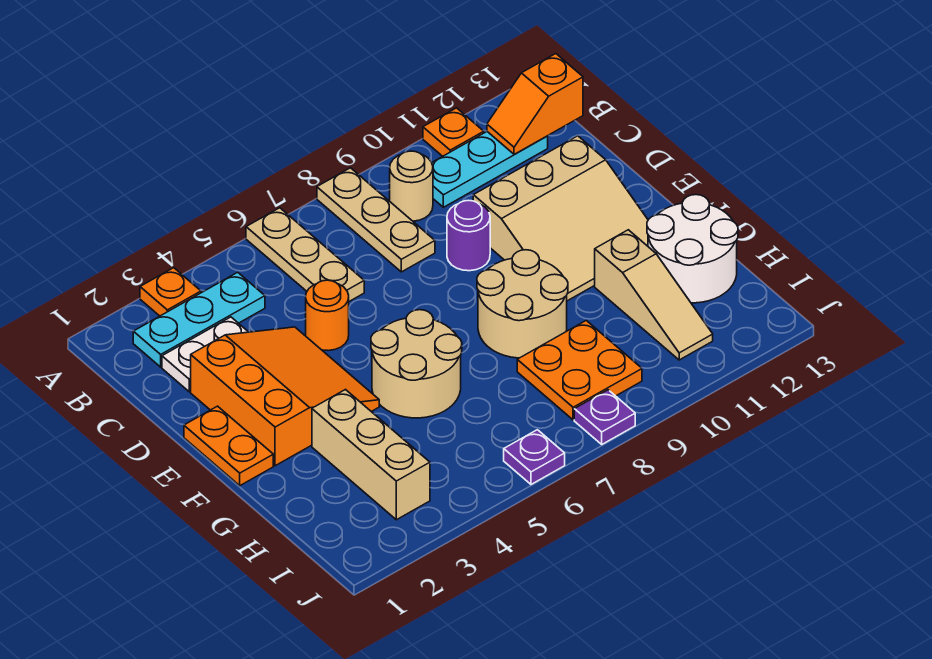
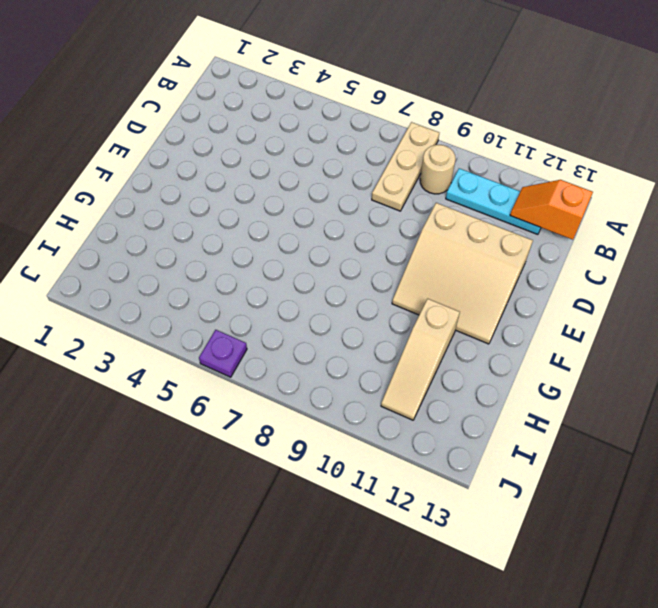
none -> orange plate A3 level 1
none -> tan plate A6:C6 level 1
none -> orange plate A11 level 1

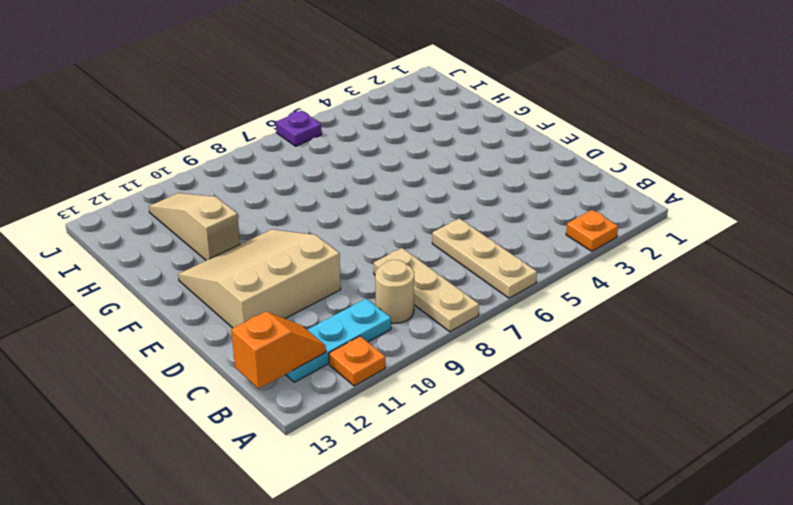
none -> cyan plate B2:B4 level 1
none -> white plate C2:C3 level 1
none -> orange slope D2:F4 level 1 top 2

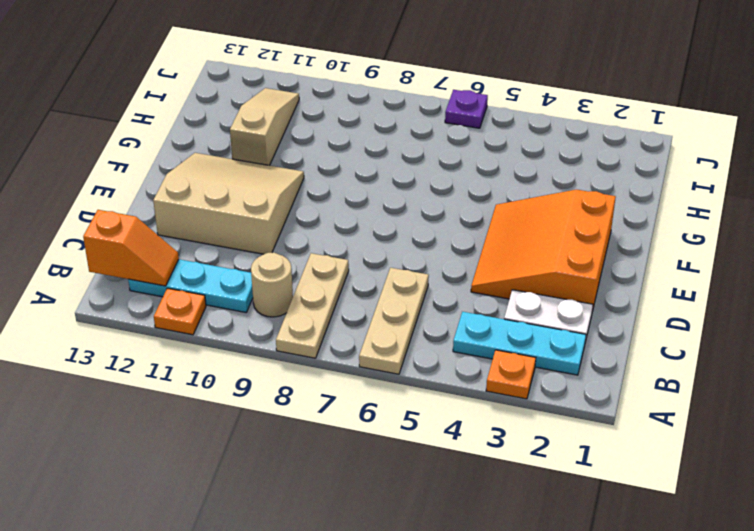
none -> orange round brick D5 level 1
none -> purple round brick D9 level 1
none -> orange plate E1:F1 level 1

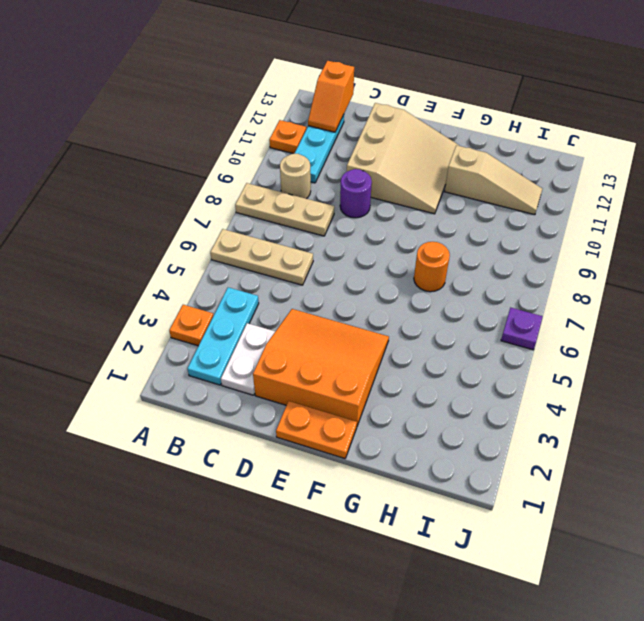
orange round brick G7 level 1 -> orange round brick D5 level 1
none -> tan round brick F5:G6 level 1
none -> tan round brick F8:G9 level 1
none -> tan brick G3:I3 level 1

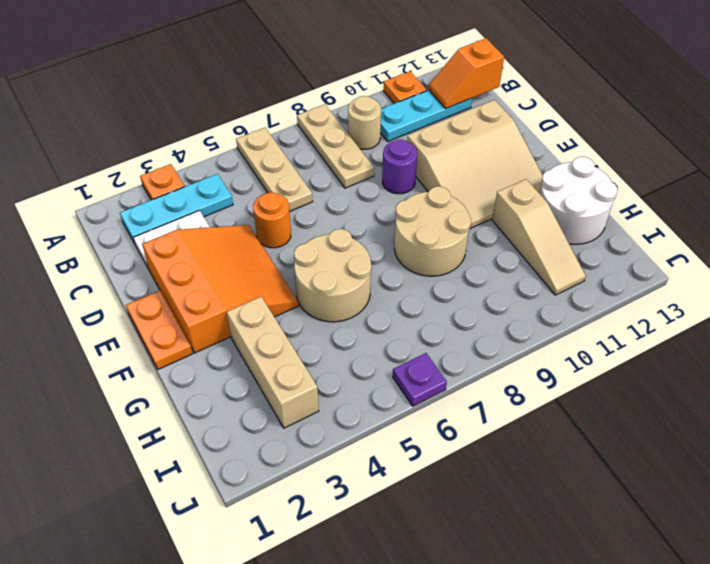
none -> orange plate H8:I9 level 1
none -> purple plate J8 level 1

